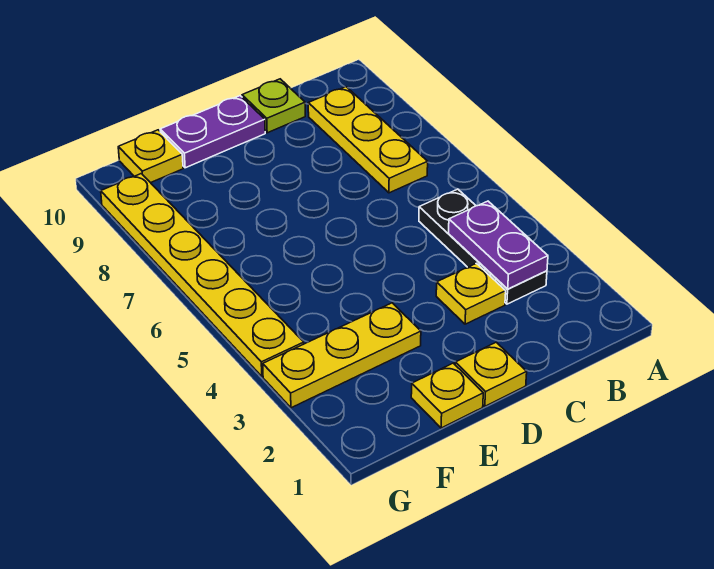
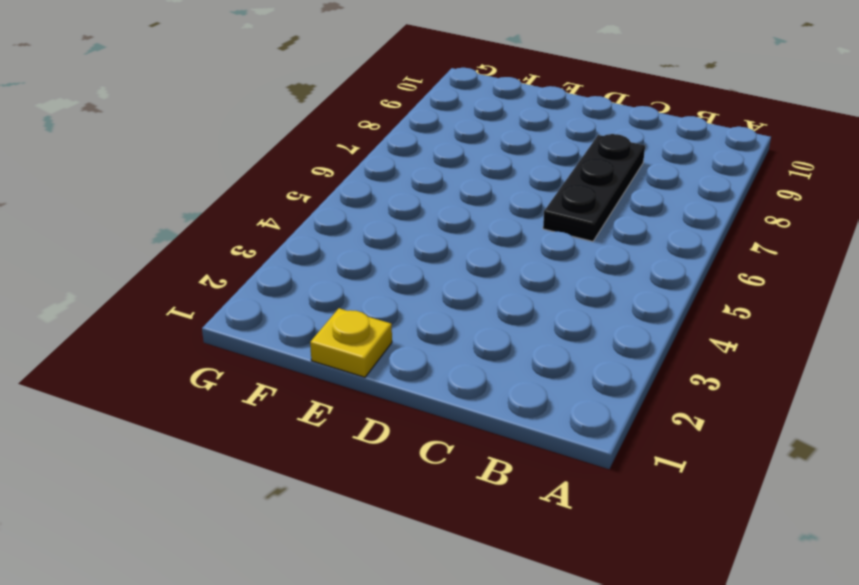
black plate C6:C8 level 1 -> black plate B3:B5 level 1
none -> yellow plate B7:B9 level 1
none -> yellow plate C3 level 1

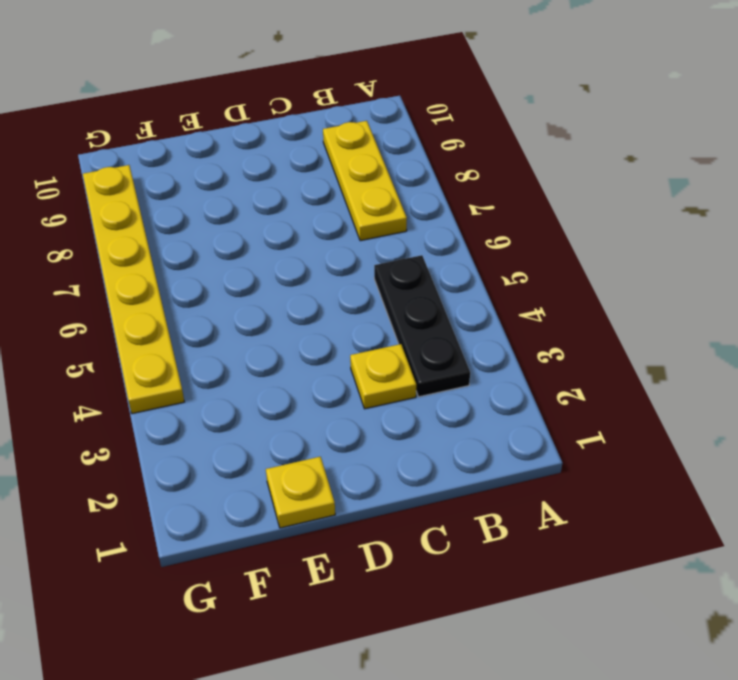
none -> lime plate C10 level 1
none -> yellow plate D1 level 1

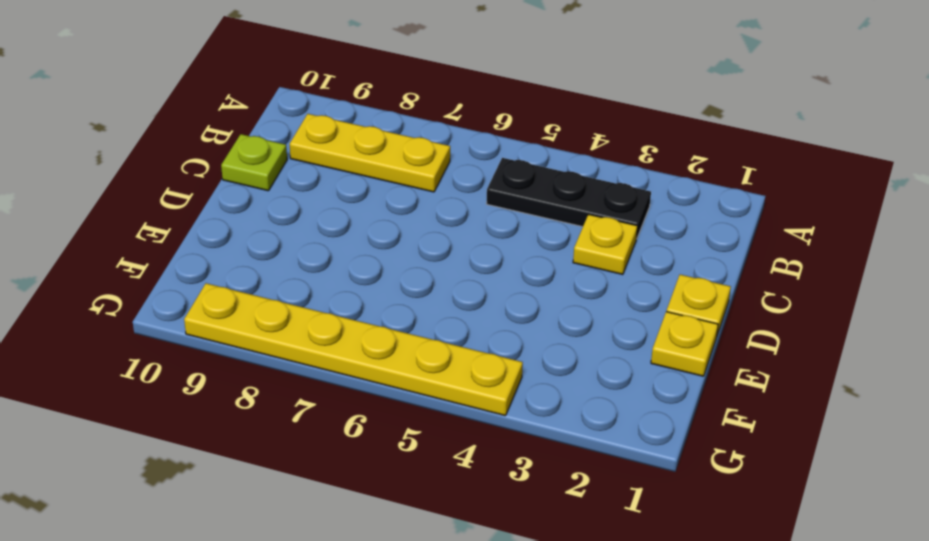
none -> purple plate D10:E10 level 1
none -> yellow plate E3:G3 level 1

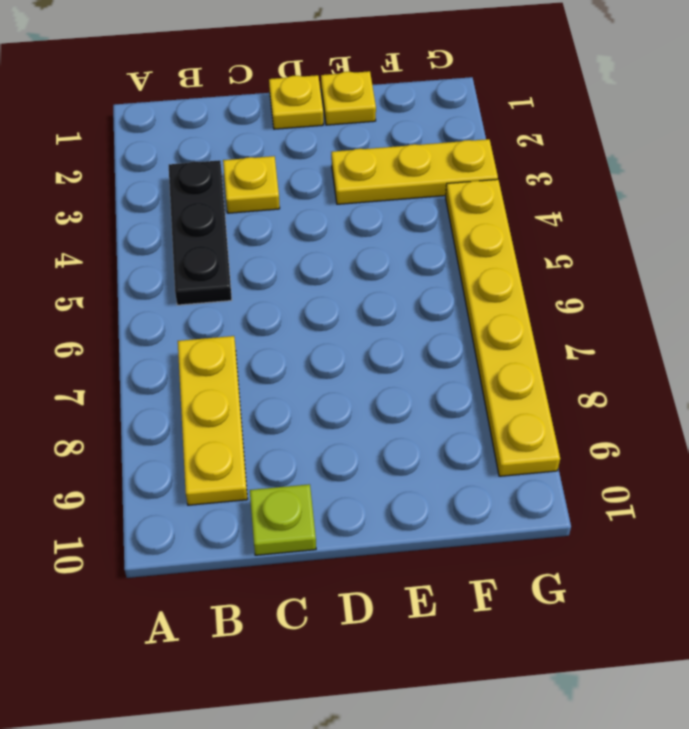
none -> purple plate D10:E10 level 1
none -> yellow plate F10 level 1

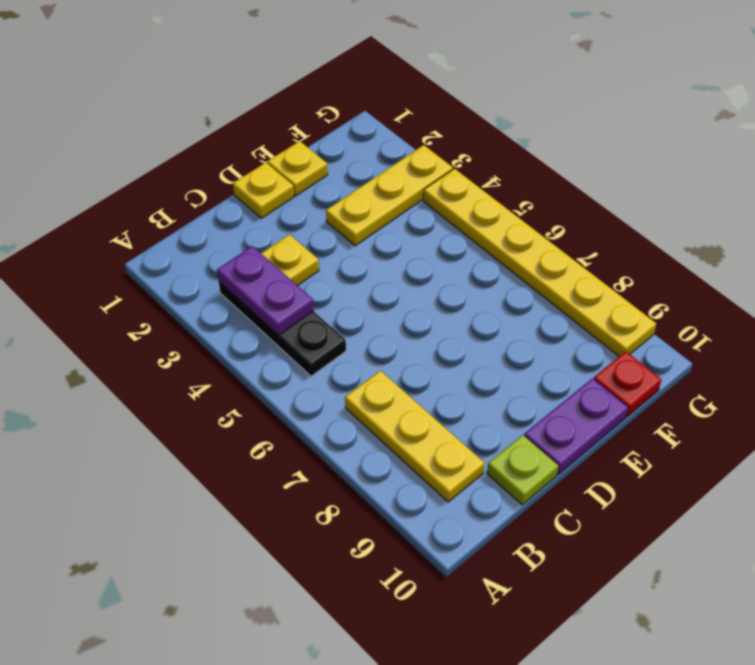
red plate F10 level 1 -> yellow plate F10 level 1

